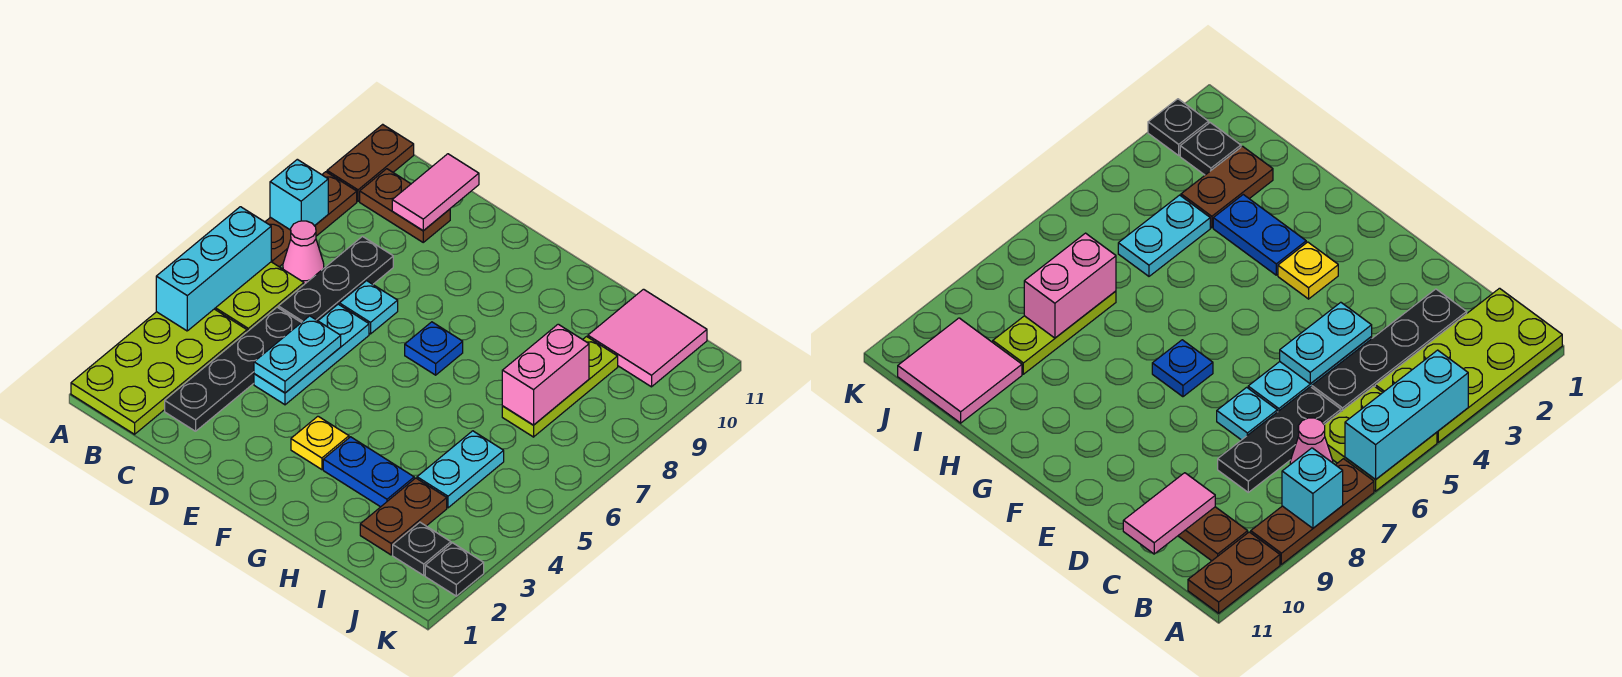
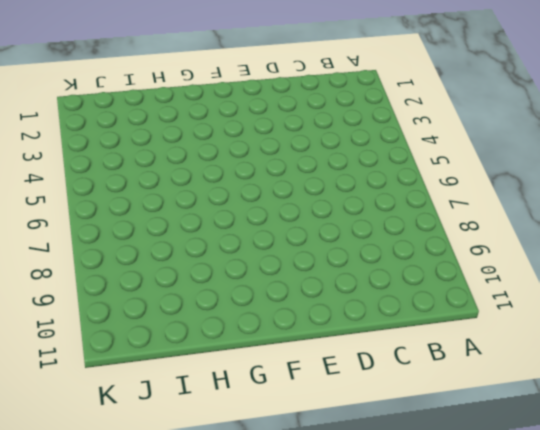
none -> lime plate A1:B4 level 1
none -> lime plate A5:B6 level 1
none -> brown plate A7:A9 level 1

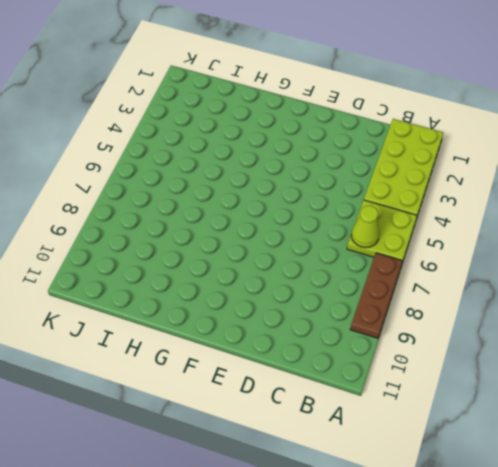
lime cone B6 level 2 -> none
none -> brown plate A10:A11 level 1
none -> pink cone B7 level 1
none -> brown plate B10:C10 level 1

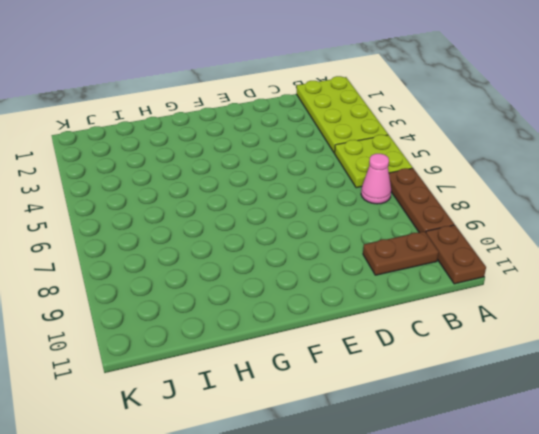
none -> black plate C2:C5 level 1
none -> black plate C6:C8 level 1
none -> cyan plate D4:D6 level 1

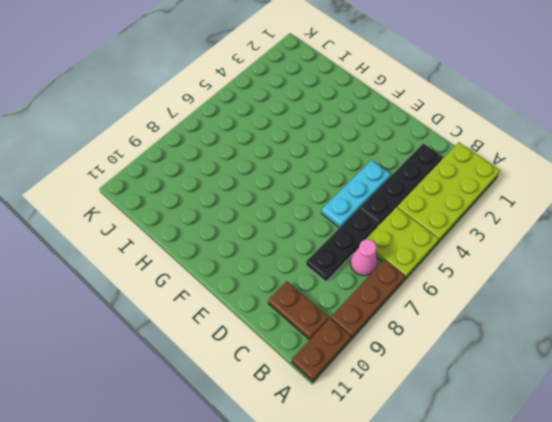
none -> cyan plate D7 level 1
none -> yellow plate F3 level 1
none -> blue plate F7 level 1

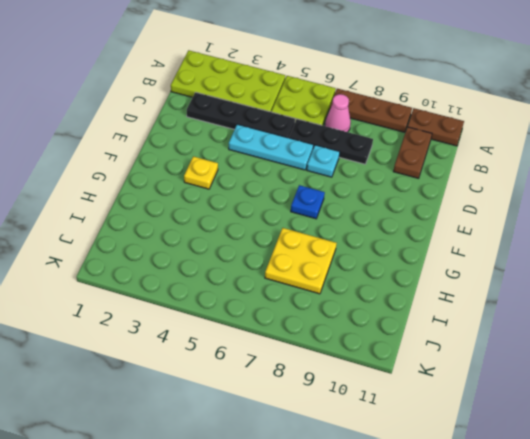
yellow plate H7:I8 level 1 -> lime plate I7:I9 level 1
none -> blue plate G3:H3 level 1
none -> brown plate I2:I3 level 1
none -> cyan plate I4:I5 level 1

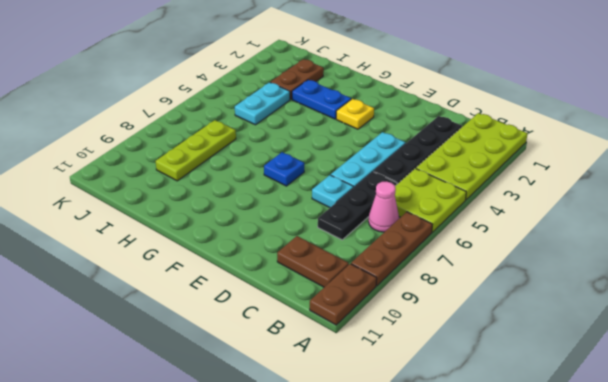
none -> pink tile I10:J11 level 1
none -> black plate J2 level 1
none -> black plate K2 level 1

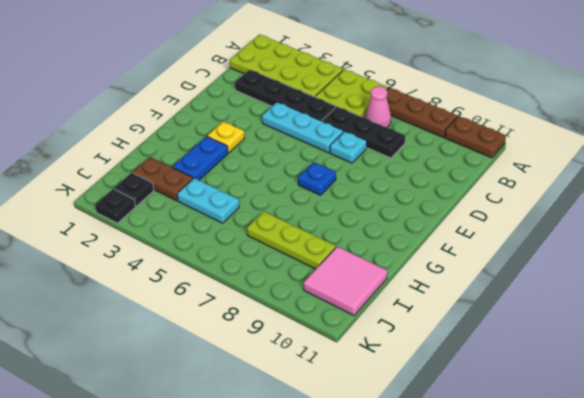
none -> brown plate B10:C10 level 1
none -> cyan brick A4:A6 level 2
none -> cyan brick A8 level 2

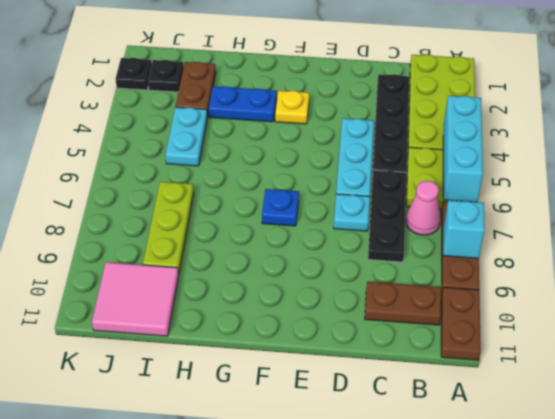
none -> pink tile C10:C11 level 2
none -> cyan plate D4:D5 level 2
none -> pink brick I7:I8 level 2

